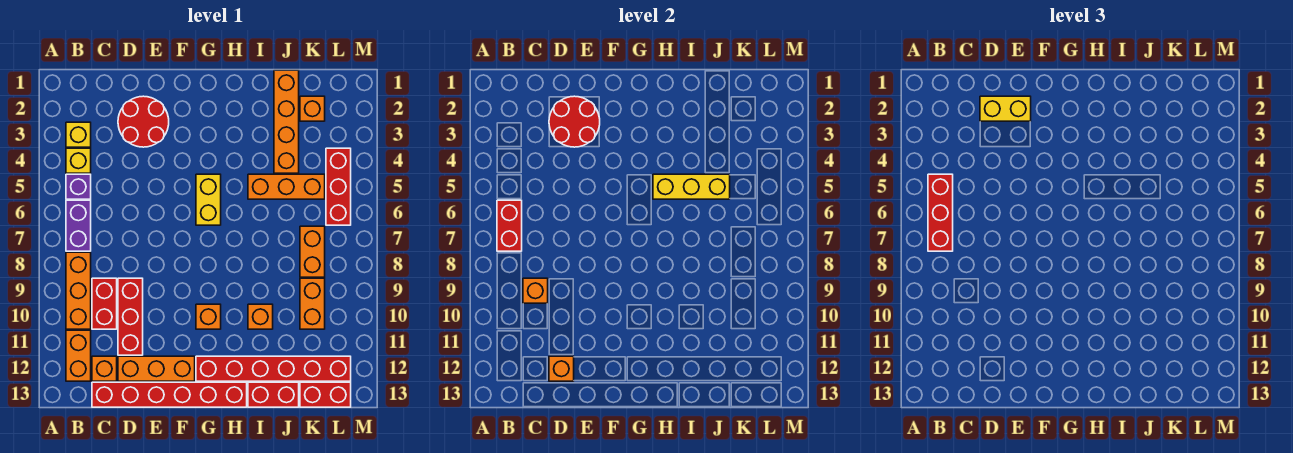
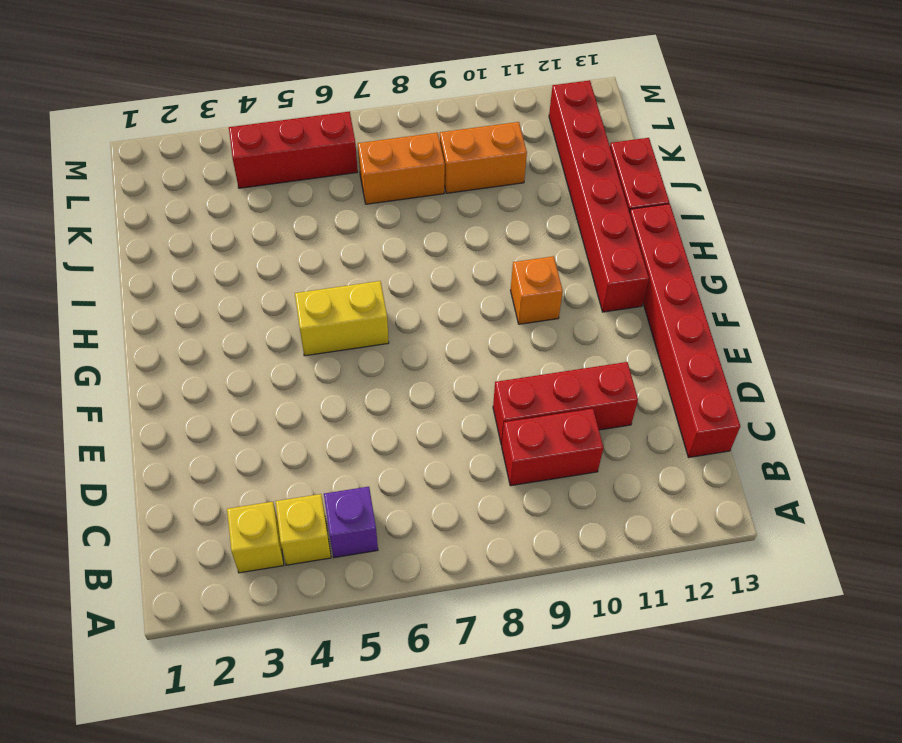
none -> purple brick B6:B7 level 1
none -> orange brick B8:B10 level 1
none -> orange brick B11:B12 level 1
none -> orange brick C12 level 1

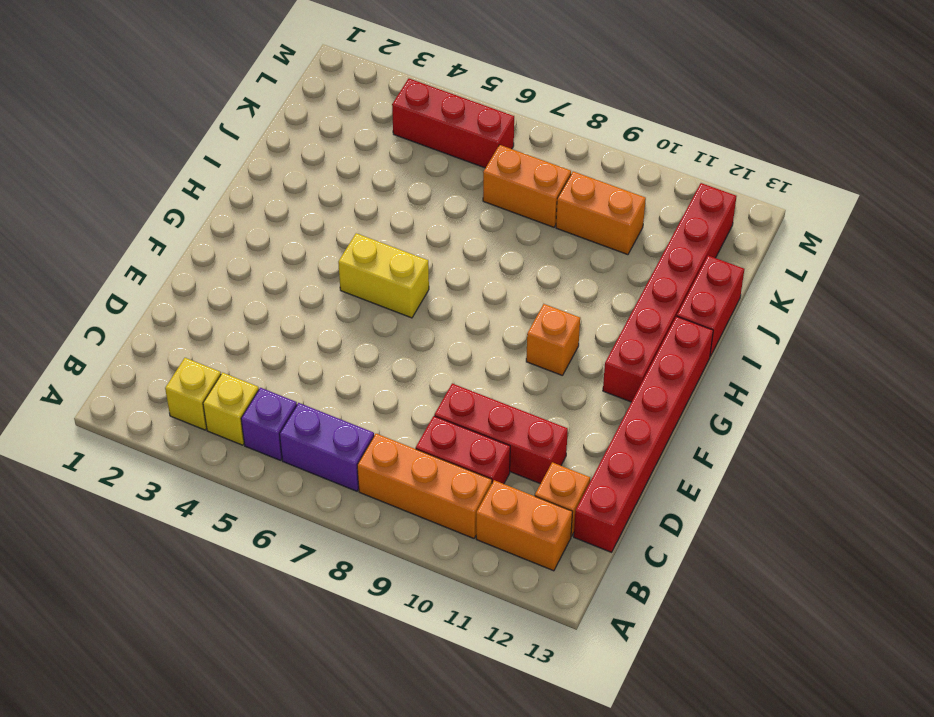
none -> red round brick D2:E3 level 1
none -> orange brick D12:F12 level 1
none -> orange brick I5:K5 level 1
none -> orange brick I10 level 1

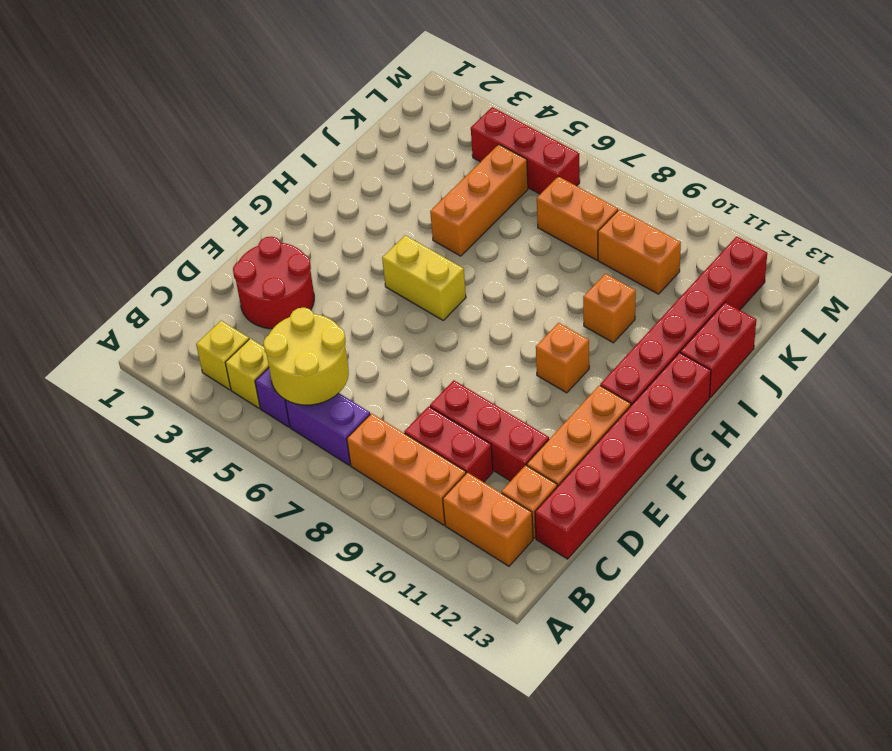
yellow round brick B5:C6 level 2 -> red brick B6:B7 level 2
none -> orange brick J1:J4 level 1
none -> orange brick K2 level 1
none -> red brick K13:L13 level 1
none -> orange brick C9 level 2

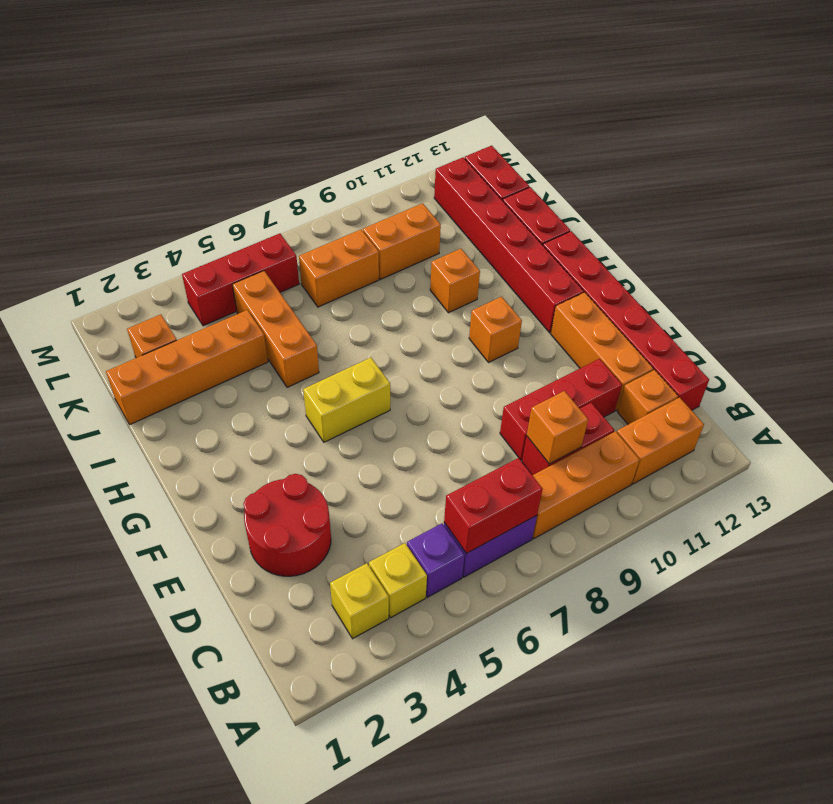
none -> red round brick D2:E3 level 2
none -> orange brick D12 level 2
none -> yellow brick H5:J5 level 2
none -> red brick B5:B7 level 3

